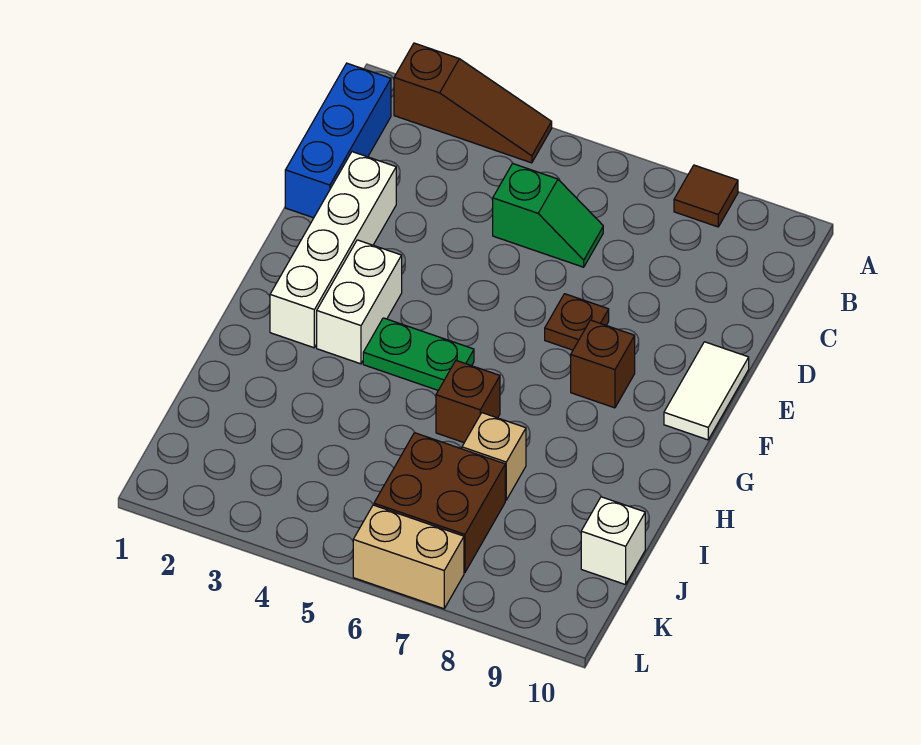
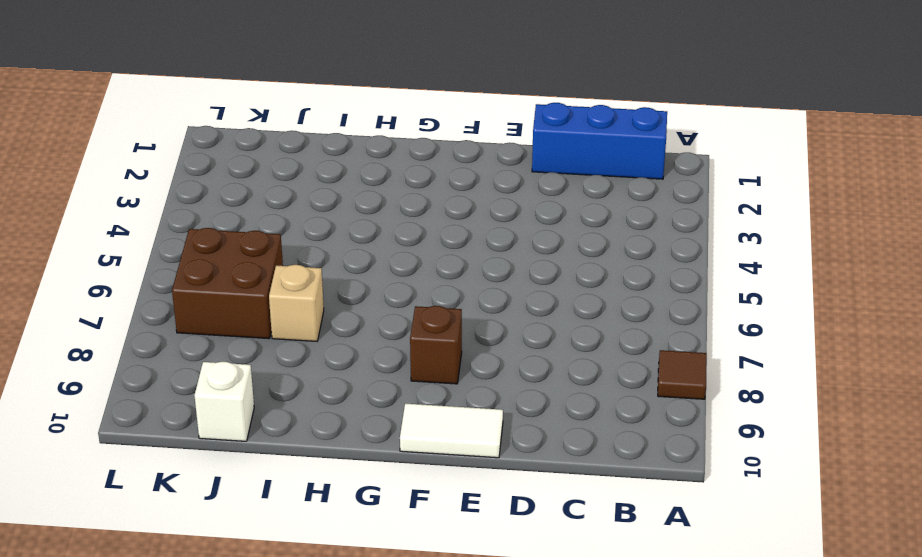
none -> brown slope A2:A4 level 1 top 2
none -> green slope C5:C6 level 1 top 5
none -> white brick D2:G2 level 1

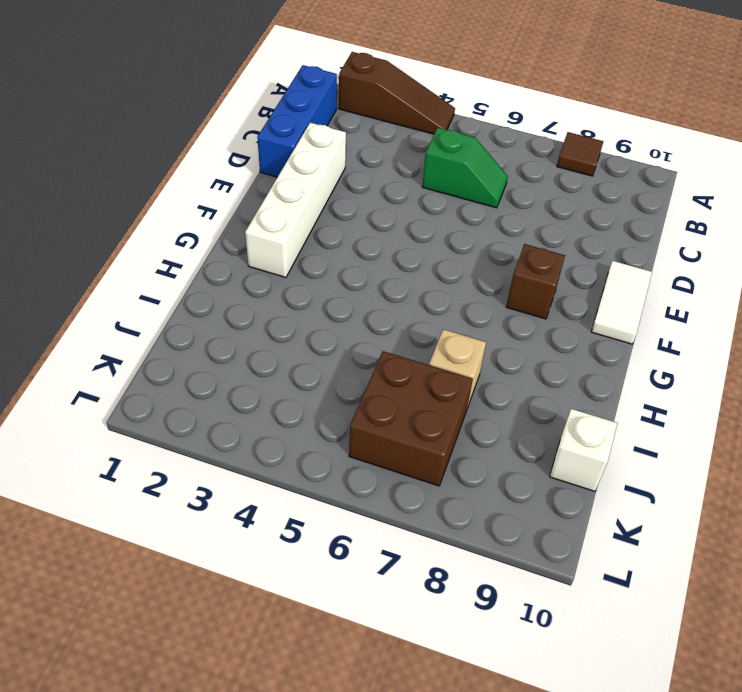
none -> brown plate E7 level 1
none -> white brick F3:G3 level 1
none -> green plate G4:G5 level 1

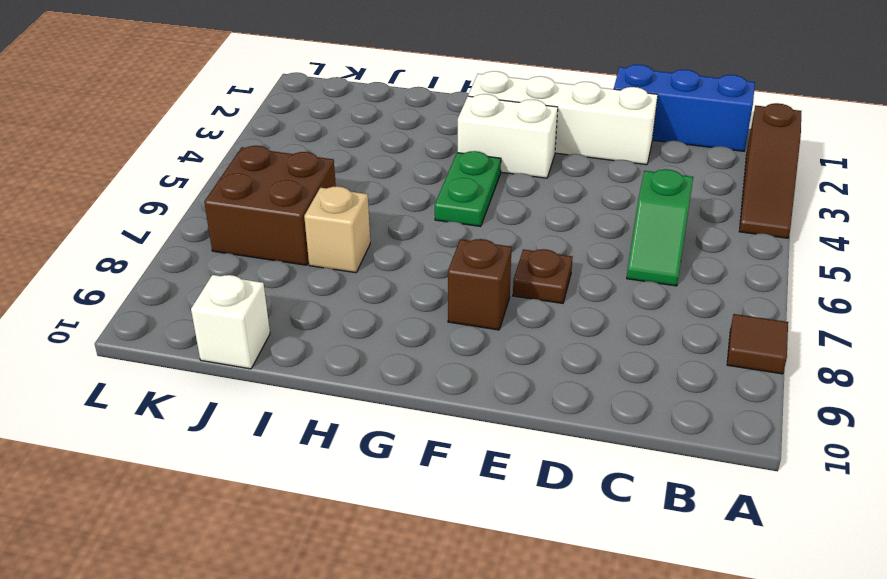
none -> white tile E10:F10 level 1
none -> brown brick H6 level 1
none -> tan brick L6:L7 level 1

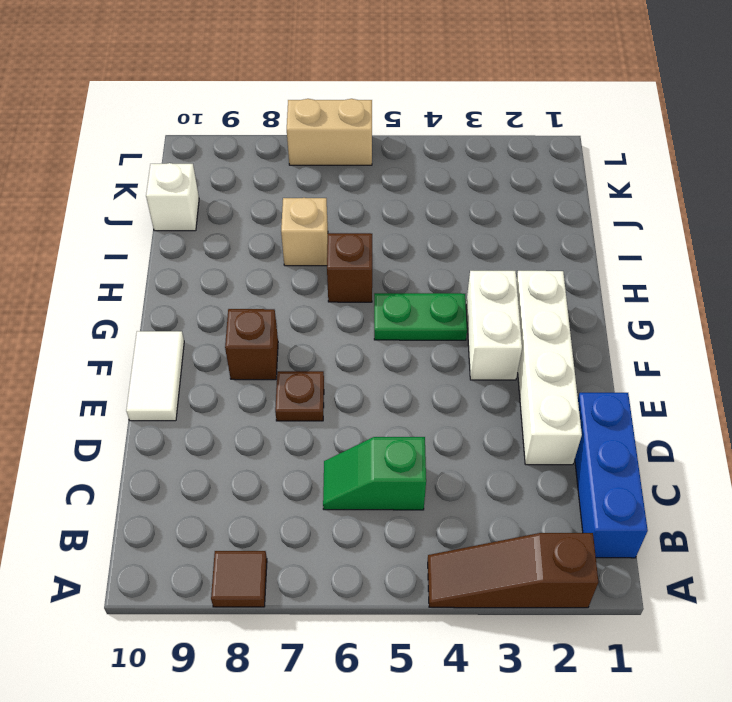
none -> brown brick J6:K7 level 1

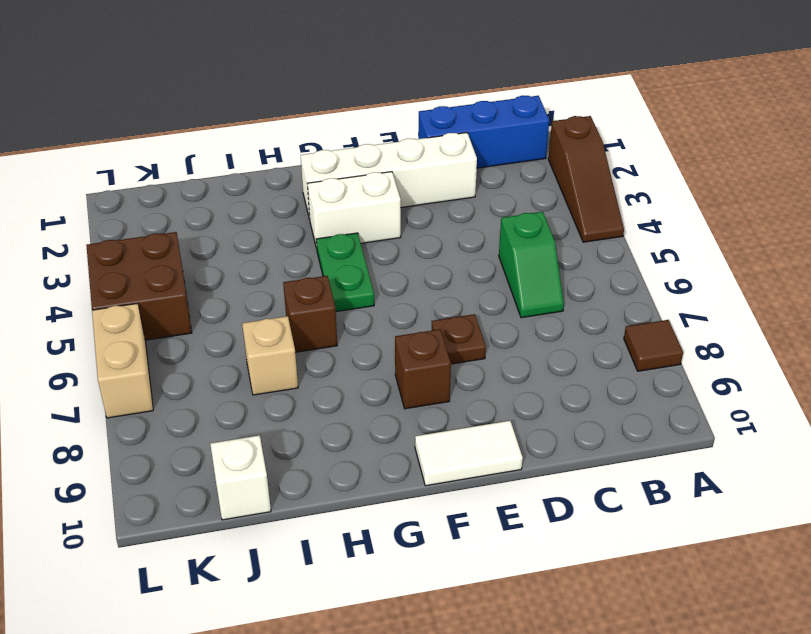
brown brick K4:L5 level 1 -> brown brick J6:K7 level 1

